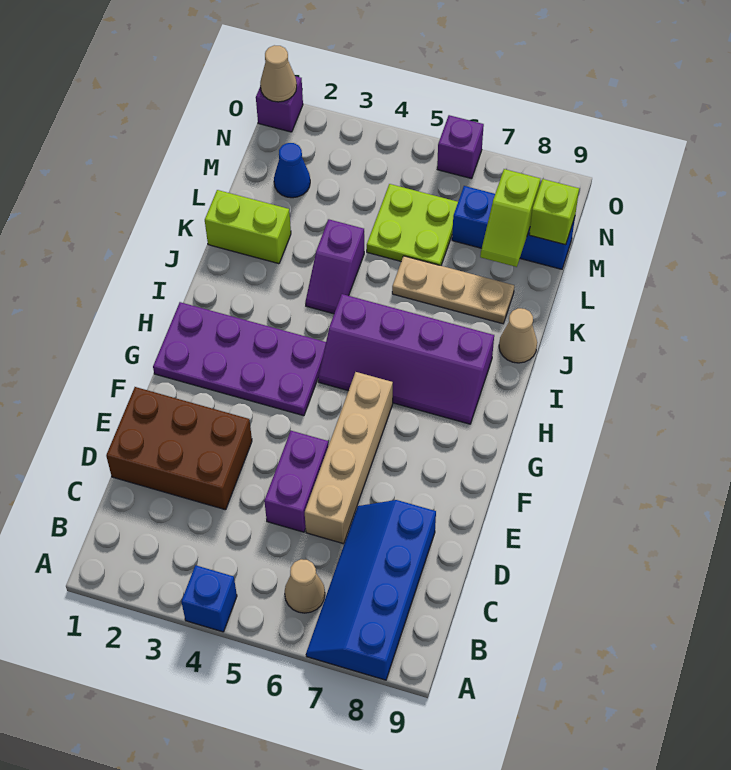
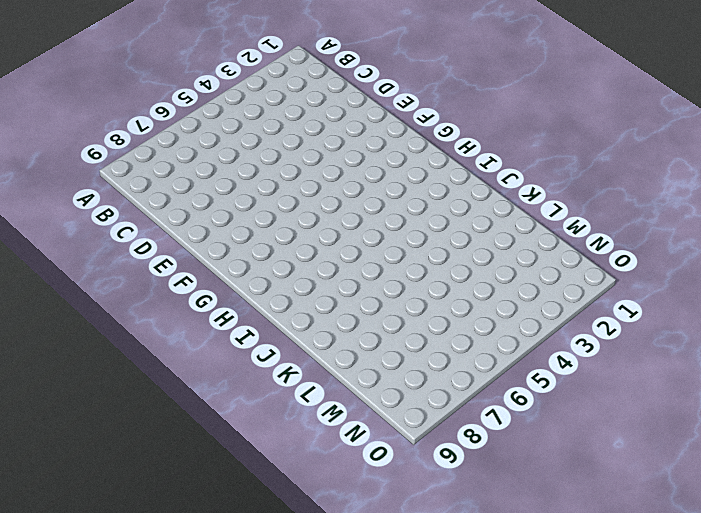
none -> blue brick A4 level 1
none -> blue slope A7:D8 level 1 top 8
none -> tan cone B6 level 1

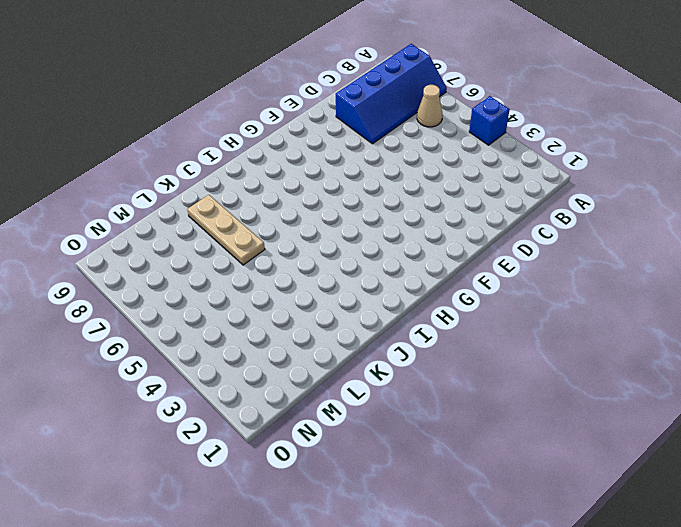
none -> brown brick D1:E3 level 1
none -> purple brick D5:E5 level 1
none -> tan brick D6:G6 level 1

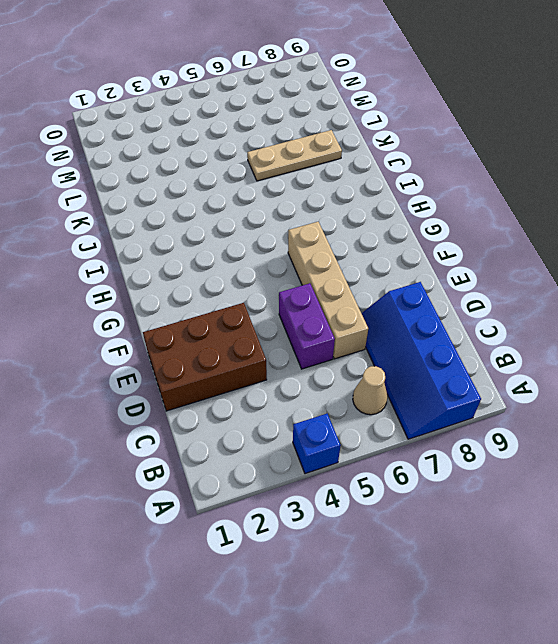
none -> purple plate G1:H4 level 1
none -> purple slope H5:I8 level 1 top I
none -> purple slope J4:K4 level 1 top K

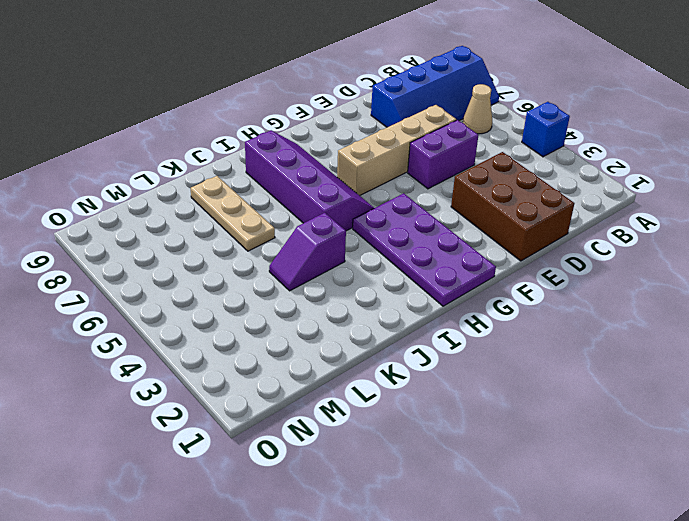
purple slope J4:K4 level 1 top J -> purple slope J4:K4 level 1 top K
none -> tan cone J9 level 1
none -> lime brick K1:K2 level 1
none -> lime plate L5:M6 level 1

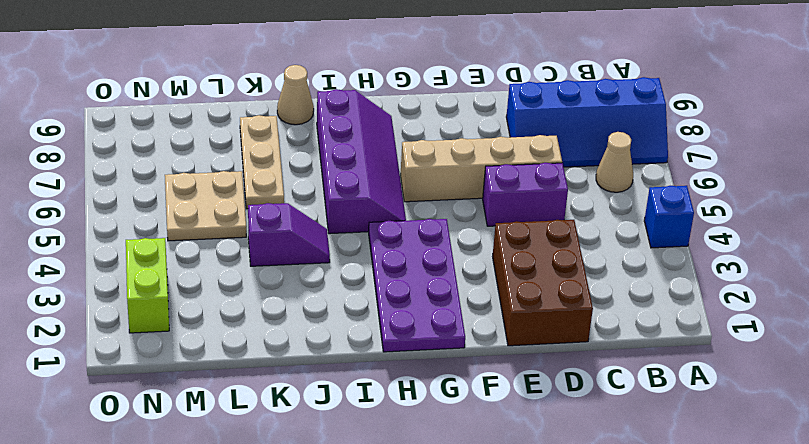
tan plate L5:M6 level 1 -> lime plate L5:M6 level 1
lime brick N2:N3 level 1 -> lime brick K1:K2 level 1
none -> blue cone M2 level 1
none -> blue brick M7:M9 level 1
none -> purple brick O1 level 1

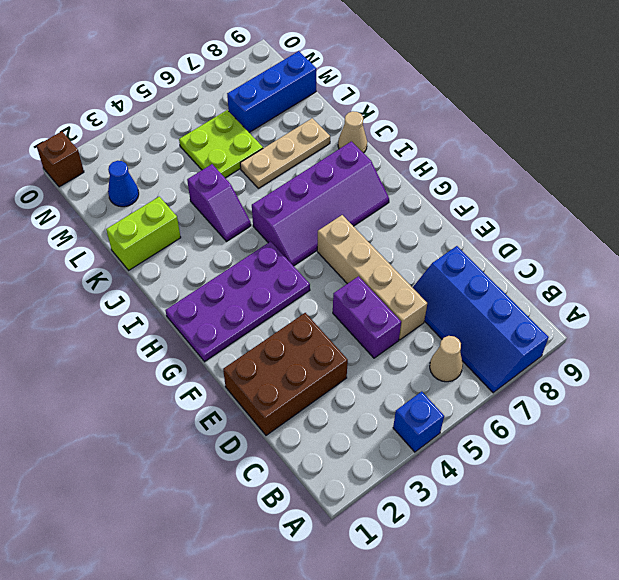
brown brick O1 level 1 -> purple brick O1 level 1
none -> purple brick O6 level 1
none -> lime slope L8:M8 level 2 top M
none -> lime brick M9 level 2

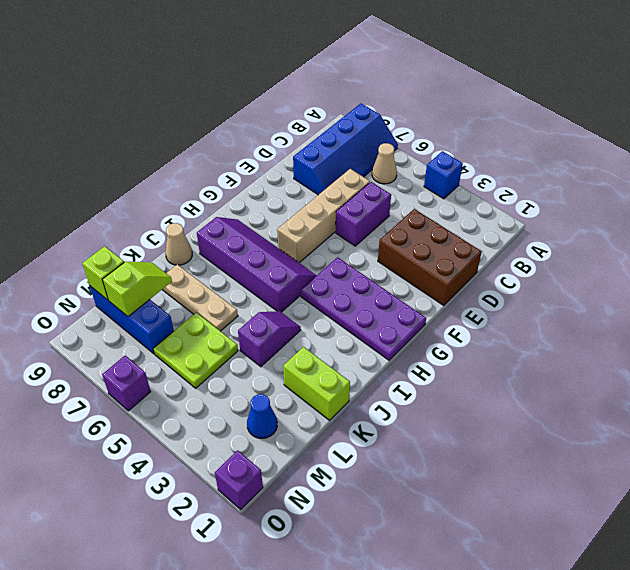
none -> tan cone O1 level 2

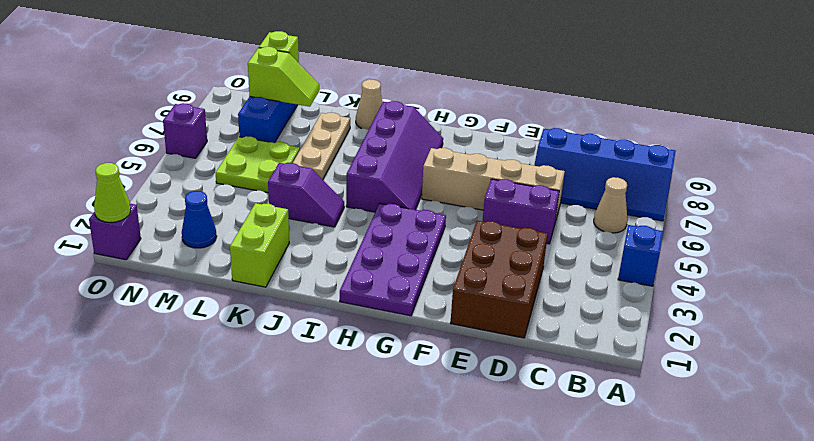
lime cone O1 level 2 -> tan cone O1 level 2

